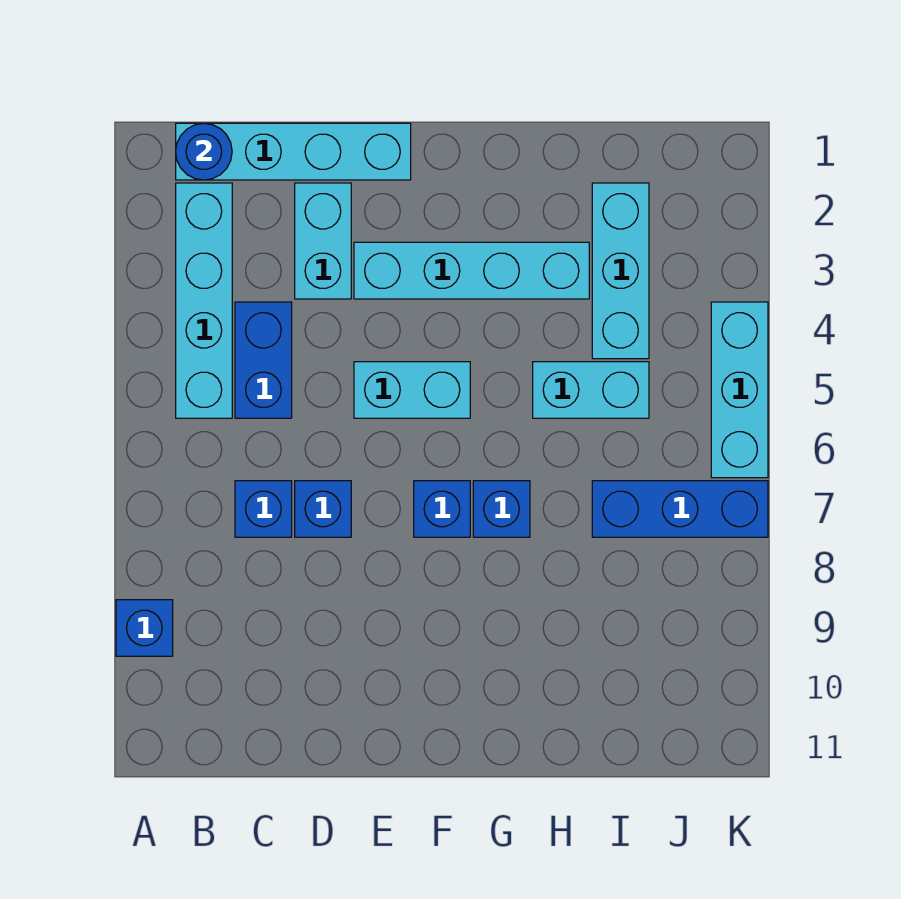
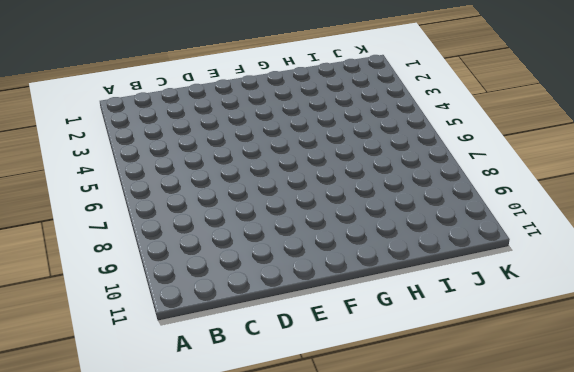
none -> blue brick A9 level 1
none -> cyan brick B1:E1 level 1
none -> cyan brick B2:B5 level 1

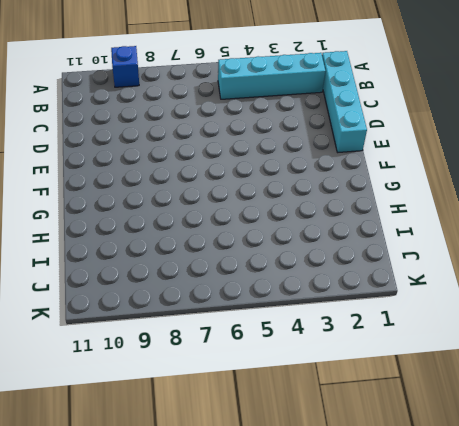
none -> blue brick C4:C5 level 1
none -> blue brick C7 level 1
none -> cyan brick D2:D3 level 1

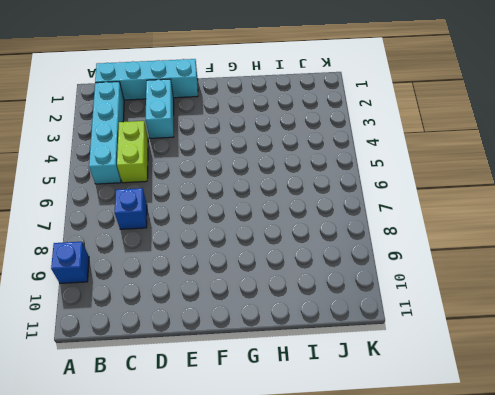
lime brick C4:C5 level 1 -> blue brick C4:C5 level 1
none -> blue brick D7 level 1
none -> cyan brick E3:H3 level 1
none -> cyan brick E5:F5 level 1

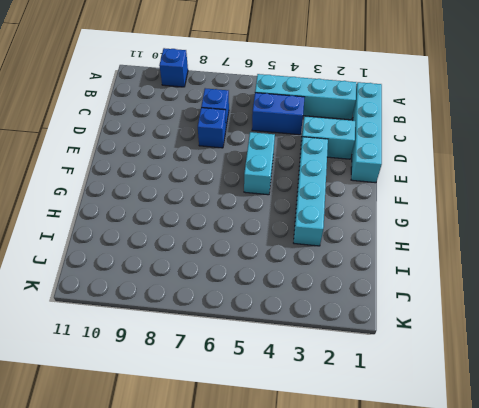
none -> blue brick F7 level 1
none -> blue brick G7 level 1
none -> cyan brick H5:I5 level 1

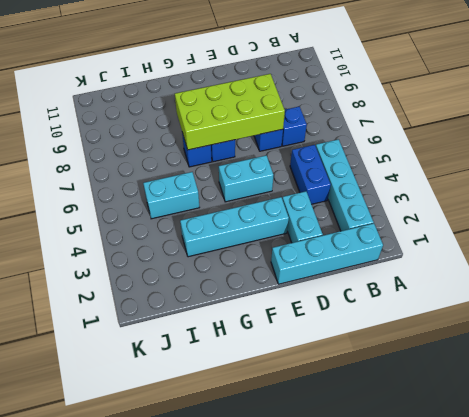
lime brick D7:G8 level 2 -> none
none -> blue brick A9 level 1
none -> cyan brick I2:I4 level 1
none -> blue brick I7:K7 level 1

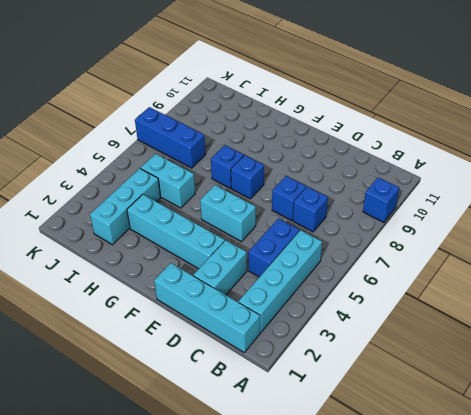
none -> cyan brick K4:K6 level 1
none -> blue round brick B1 level 2

